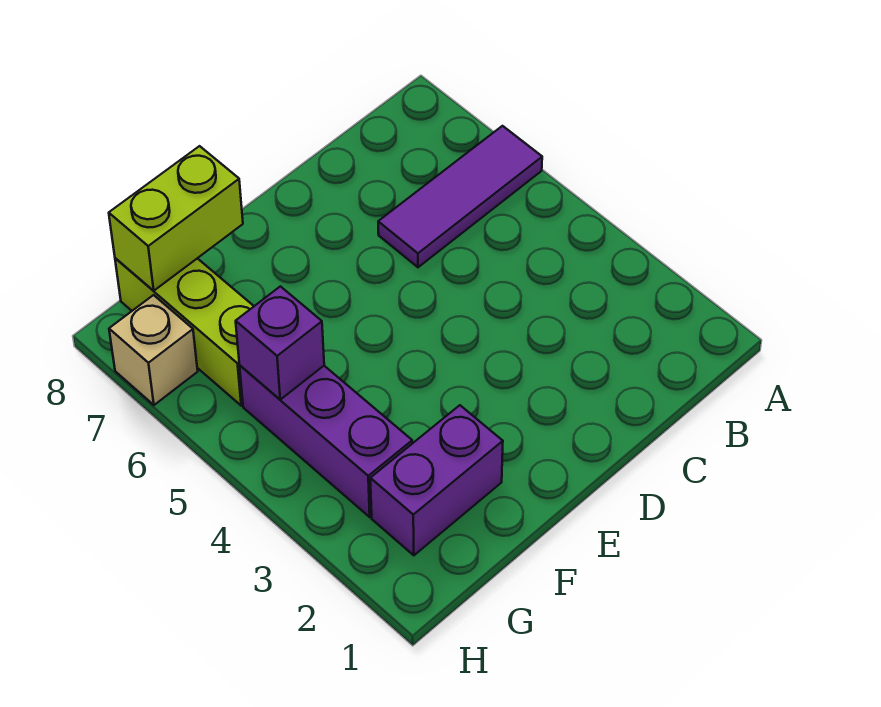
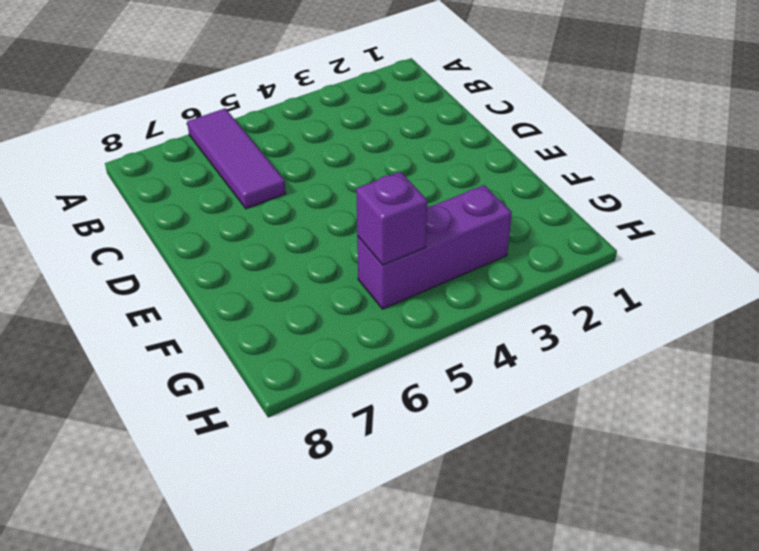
none -> purple brick F2:G2 level 1
none -> lime brick G6:G8 level 1

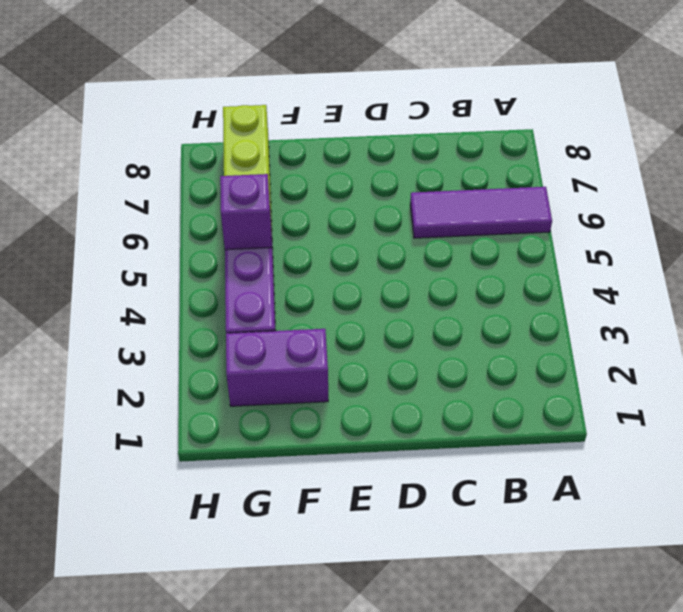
none -> tan brick H7 level 1
none -> lime brick F8:G8 level 2

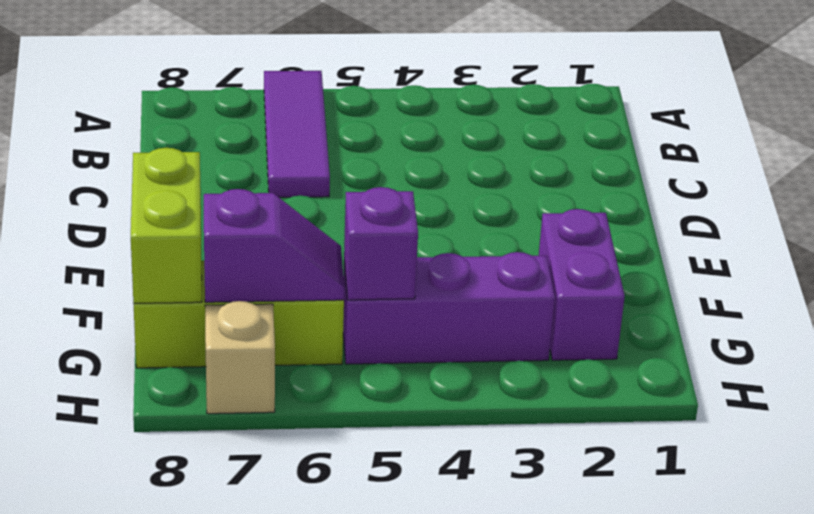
purple slope G6:G7 level 2 top 7 -> none

